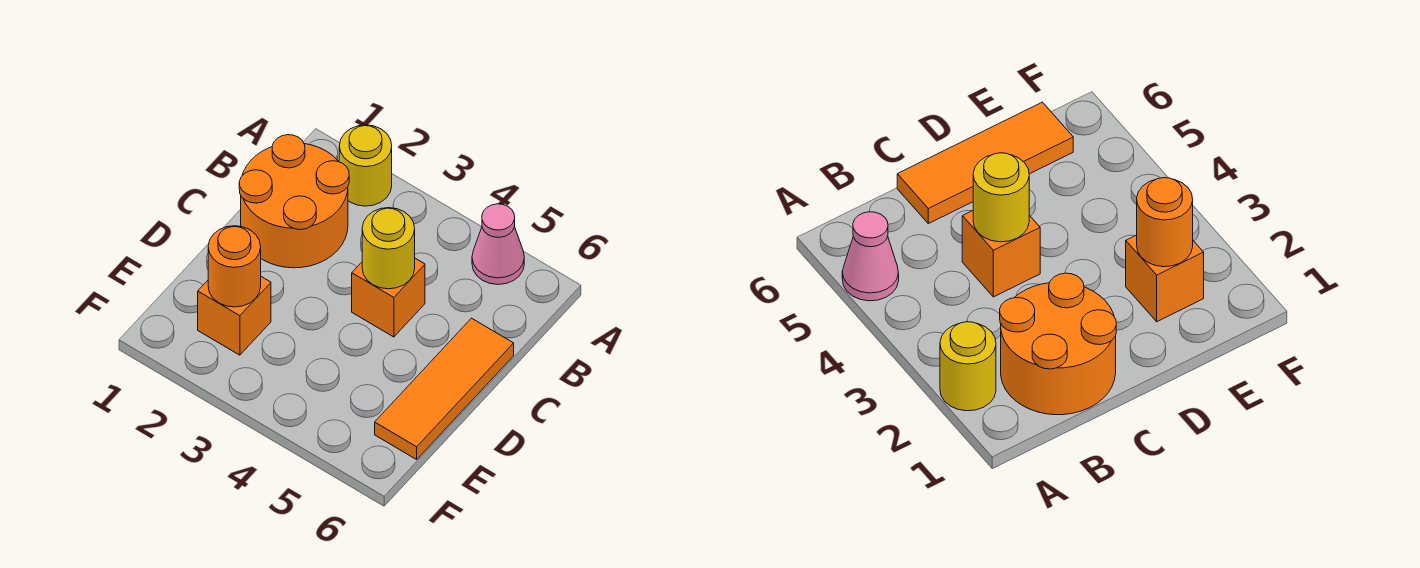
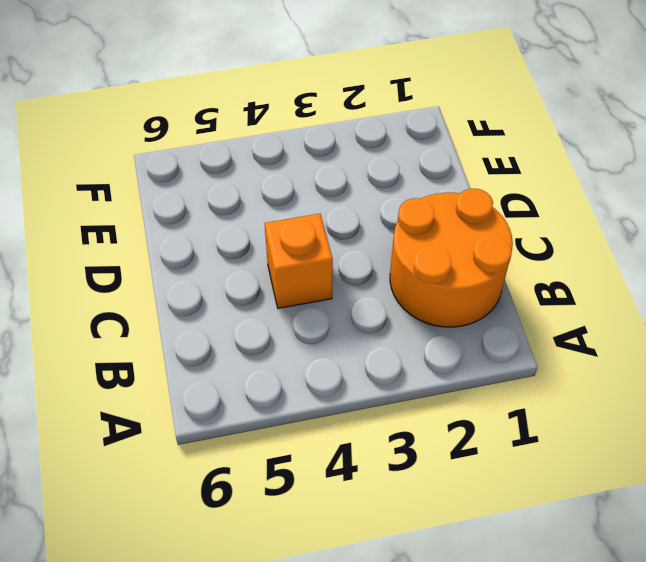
none -> yellow round brick A2 level 1
none -> pink cone A5 level 1

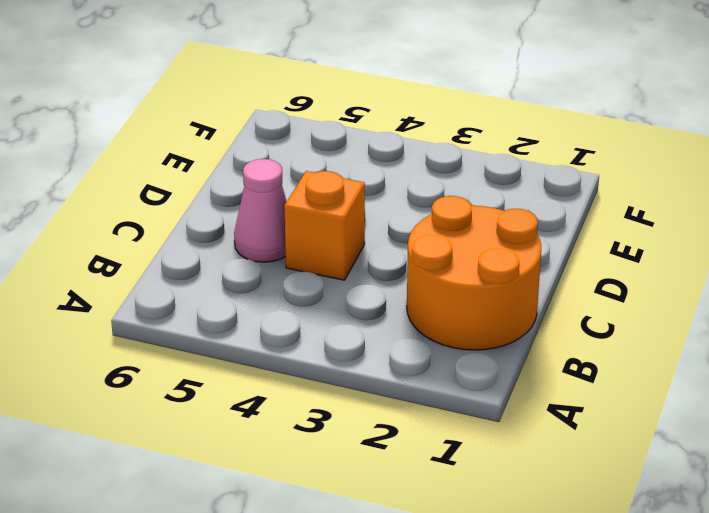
pink cone C5 level 1 -> pink cone A5 level 1
none -> yellow round brick A2 level 1
none -> orange tile C6:E6 level 1

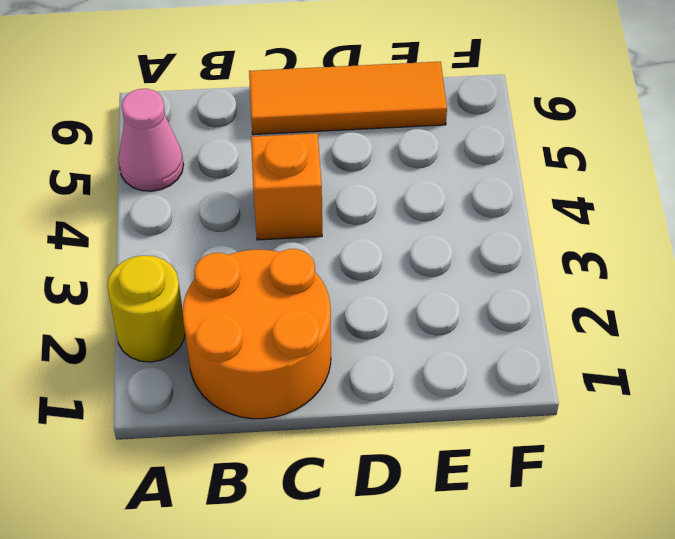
none -> orange brick E2 level 1
none -> yellow round brick C4 level 2

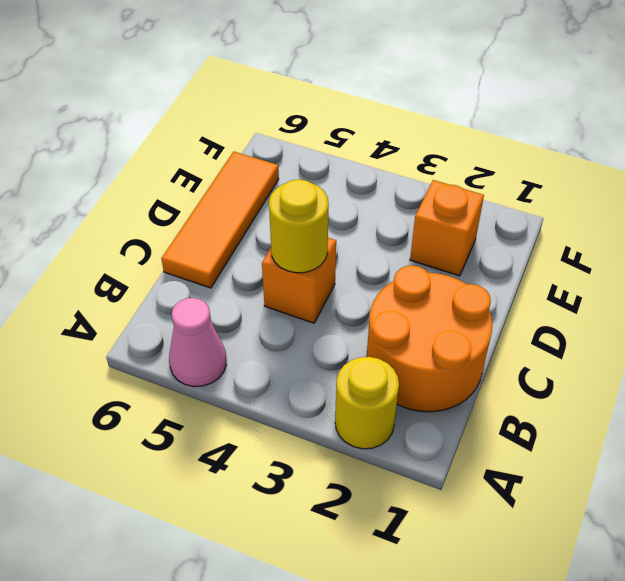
none -> orange round brick E2 level 2

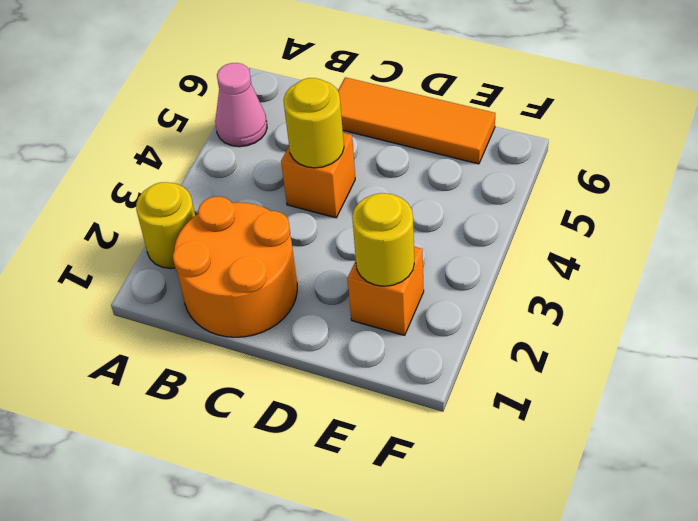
yellow round brick E2 level 2 -> orange round brick E2 level 2

